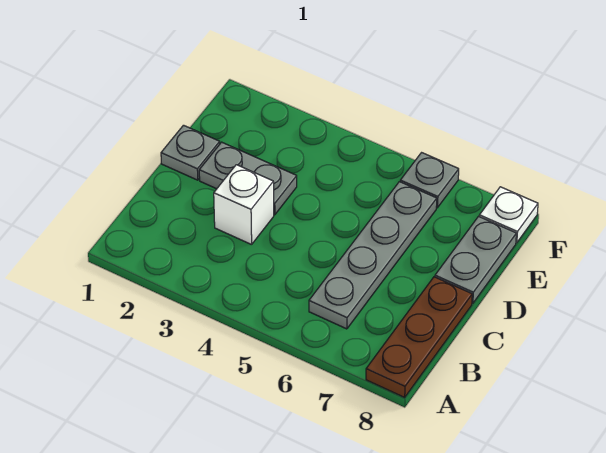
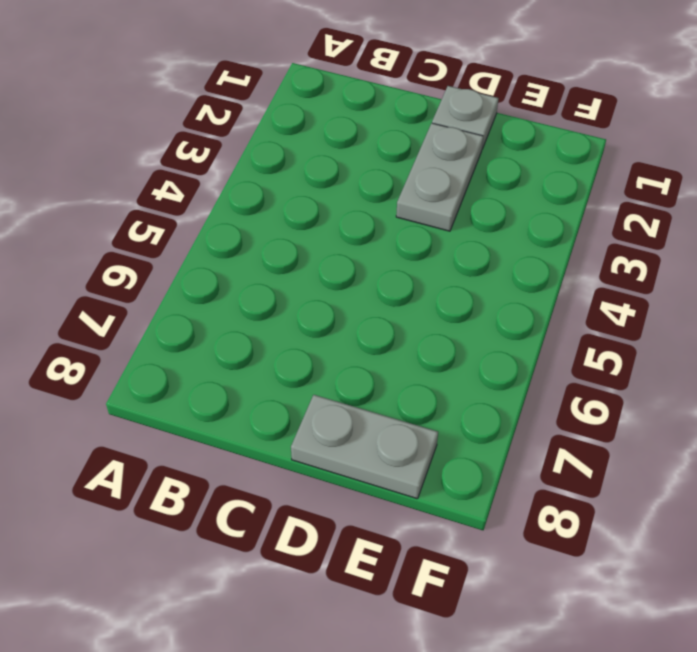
none -> brown plate A8:C8 level 1
none -> grey plate B6:E6 level 1

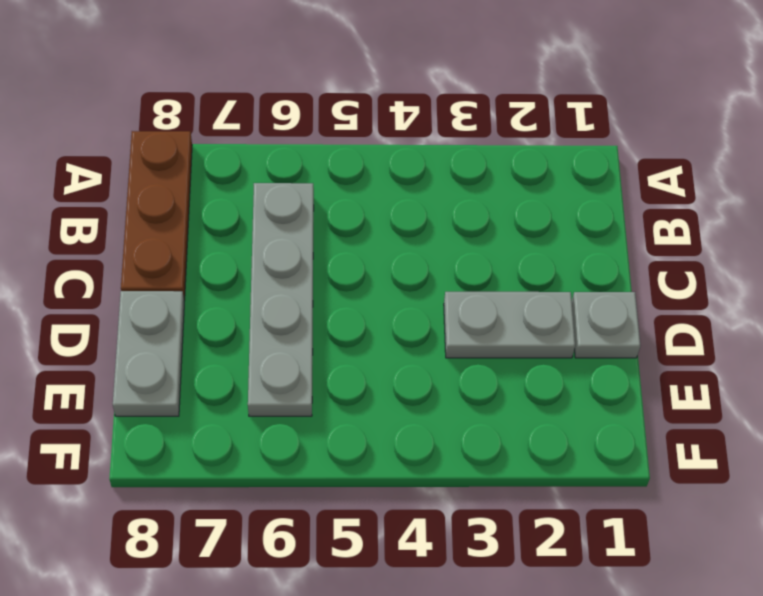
none -> white brick C3 level 1
none -> grey plate F6 level 1

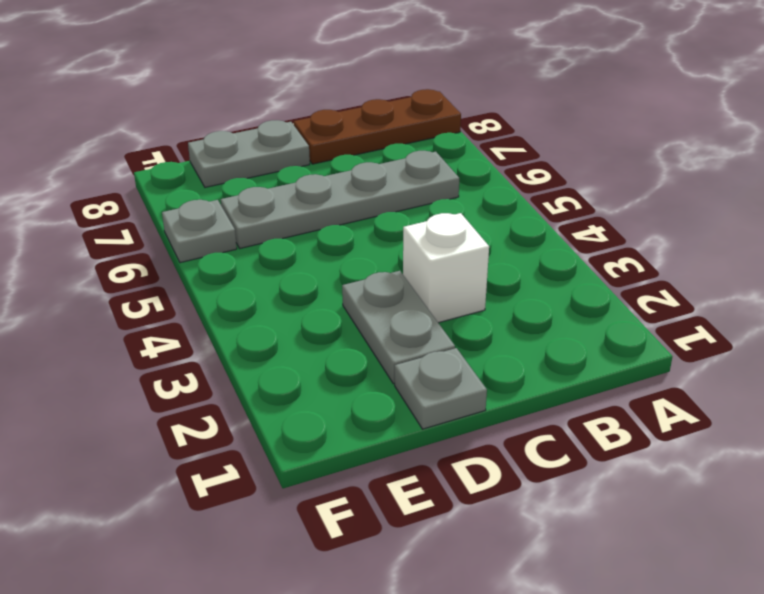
none -> white plate F8 level 1

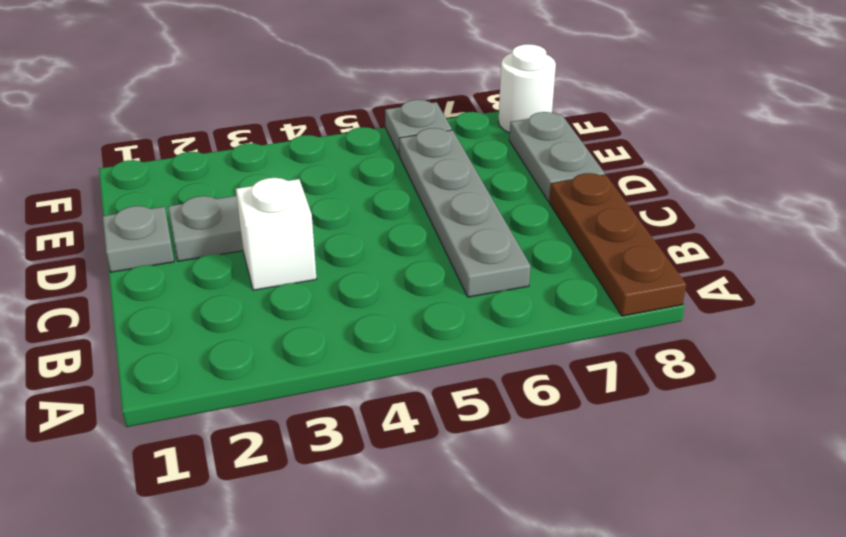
white round brick F8 level 1 -> white plate F8 level 1

